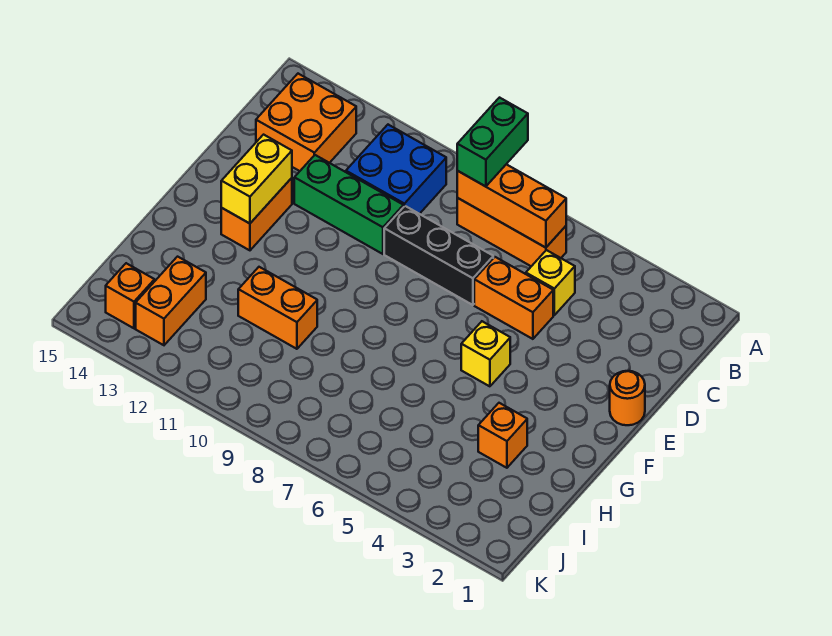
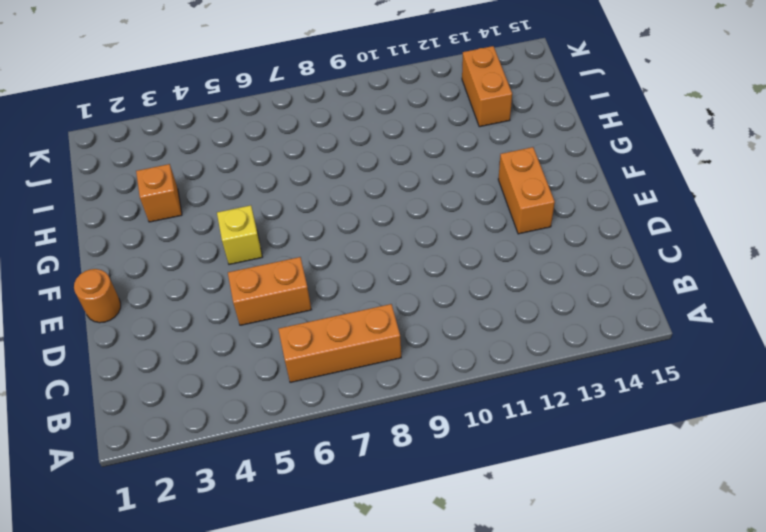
none -> blue brick B10:C11 level 1
none -> orange brick B13:C14 level 1
none -> yellow brick C5 level 1

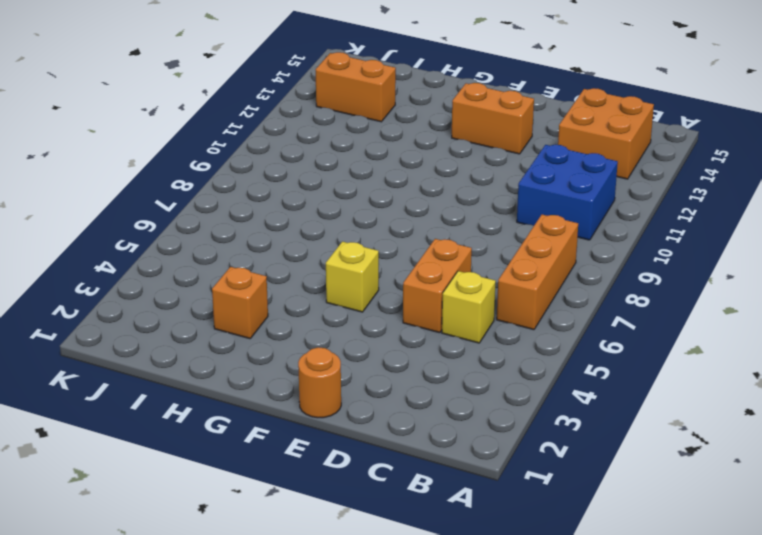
none -> black brick D7:D9 level 1
none -> green brick D10:D12 level 1
none -> orange brick H10:H11 level 1

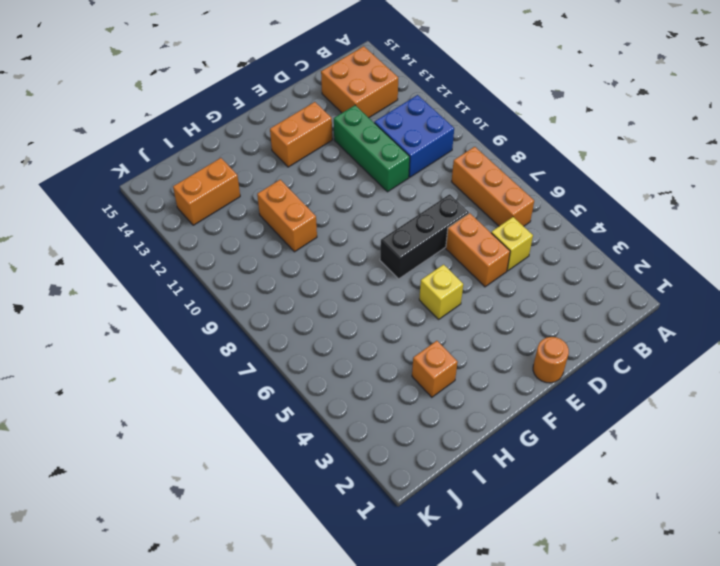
black brick D7:F7 level 1 -> black brick D7:D9 level 1
none -> orange brick J14 level 1
none -> orange brick B6:B8 level 2
none -> yellow brick E13:F13 level 2

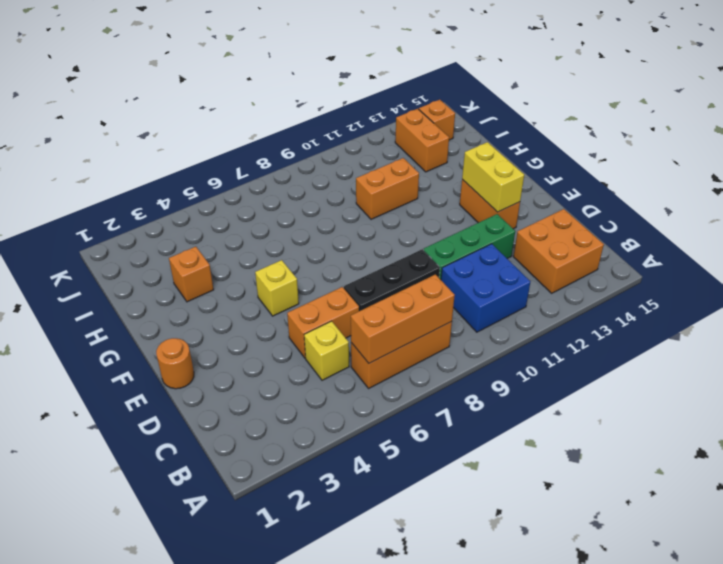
none -> green brick A8:B8 level 3

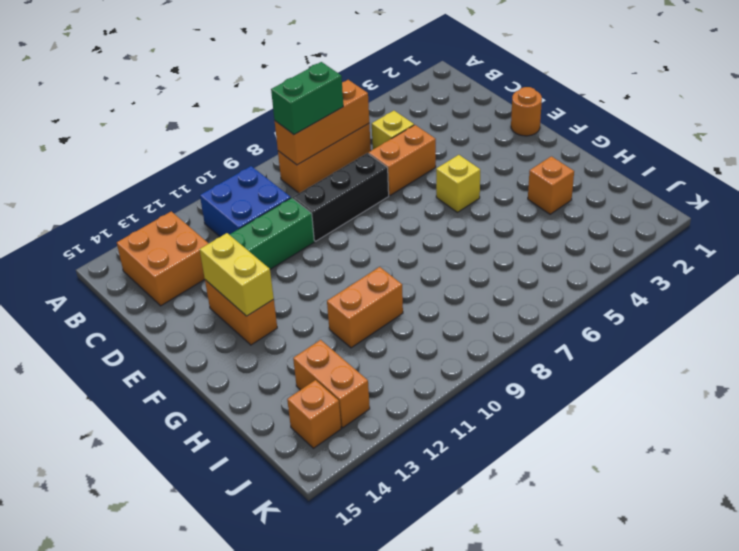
green brick B7:B8 level 3 -> green brick A8:B8 level 3

